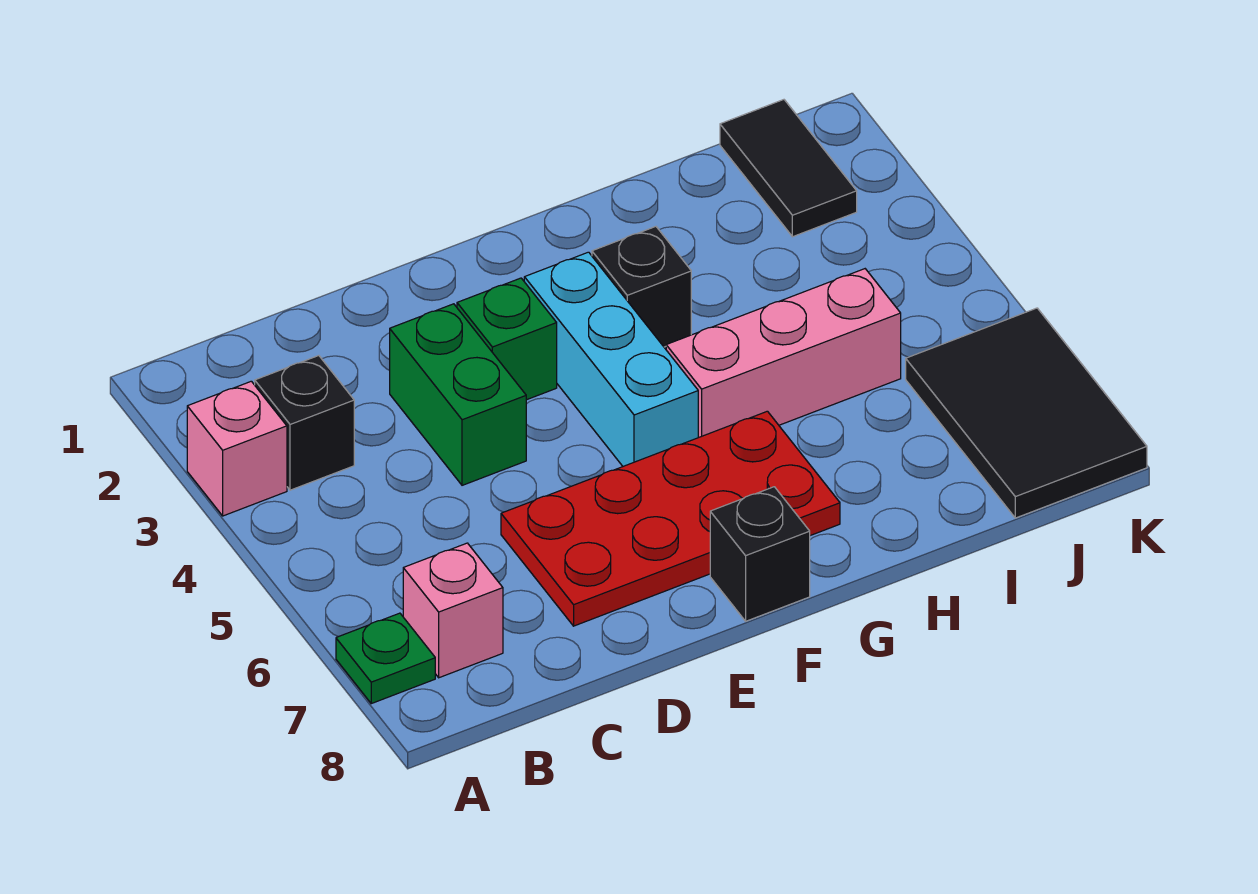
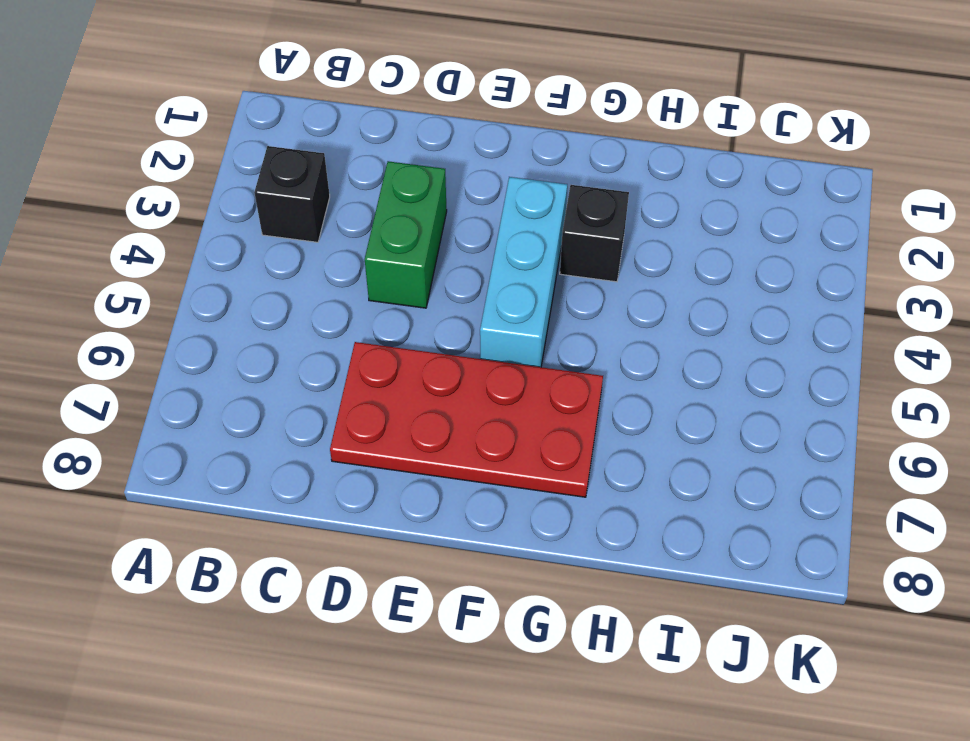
none -> pink brick A3 level 1
none -> green plate A7 level 1
none -> pink brick B7 level 1

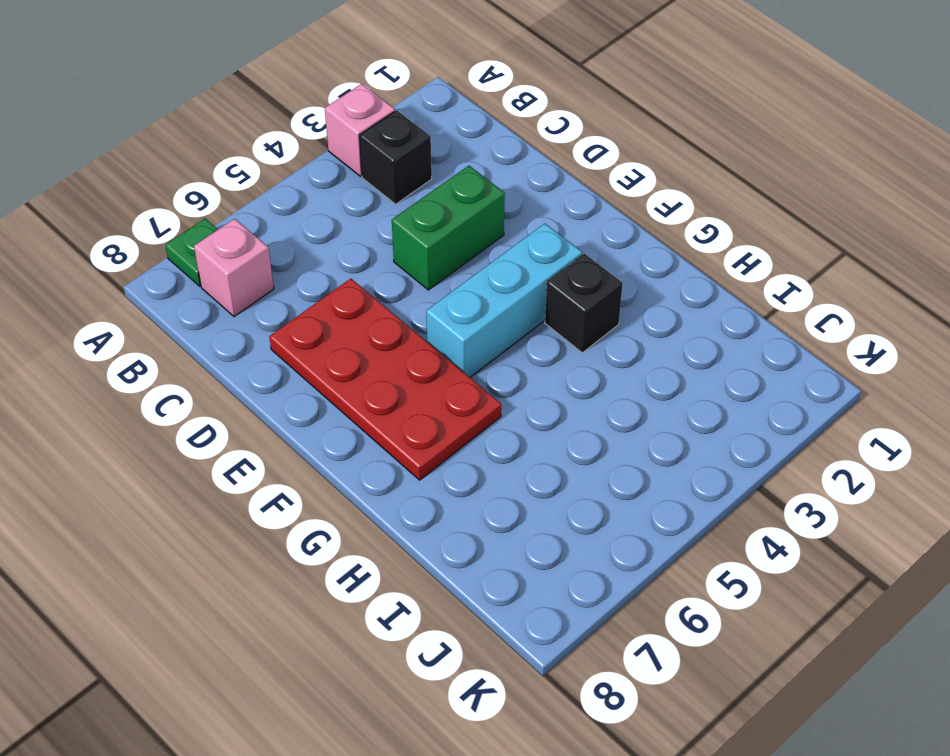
none -> green brick E3 level 1
none -> black brick F8 level 1
none -> pink brick G5:I5 level 1

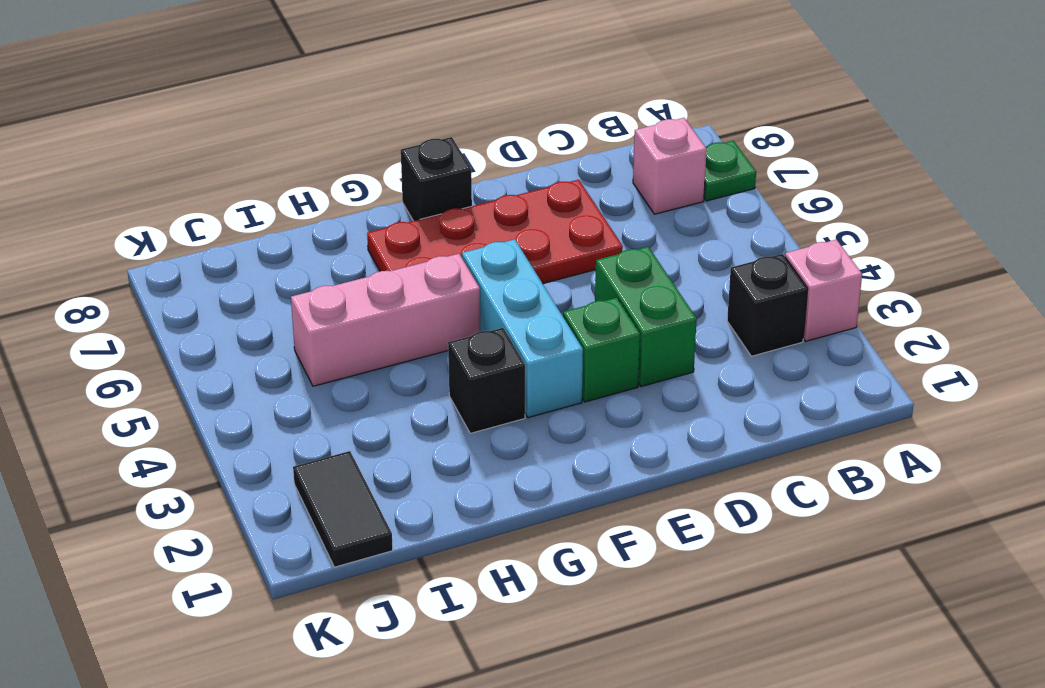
none -> black tile J6:K8 level 1

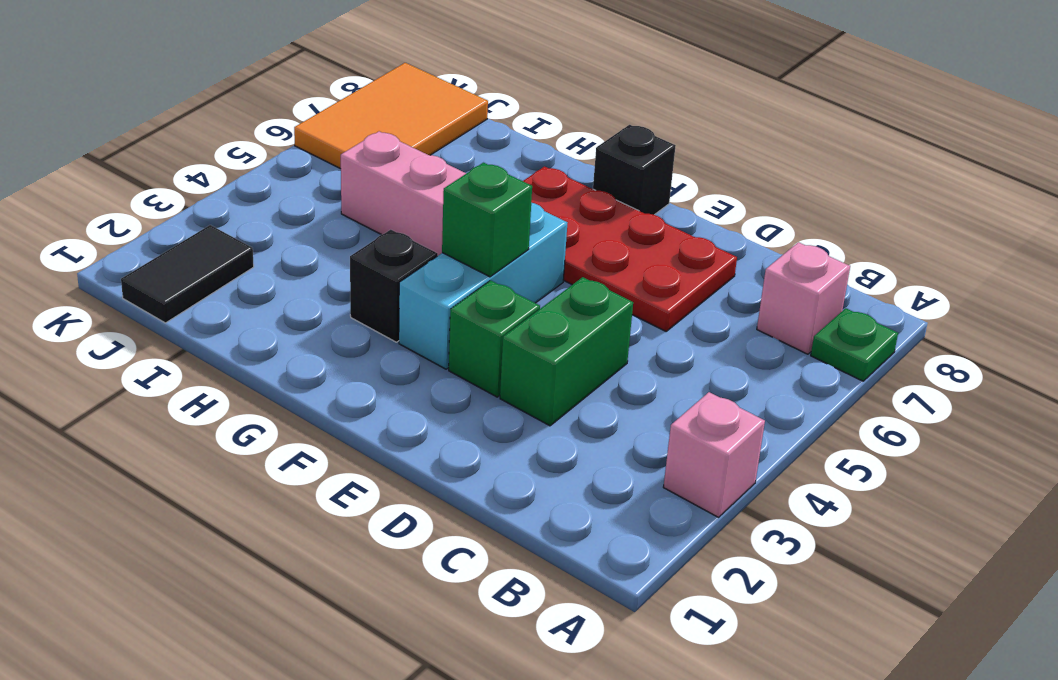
green brick F4 level 2 -> none
orange tile J6:K8 level 1 -> black tile J6:K8 level 1
none -> black brick B3 level 1

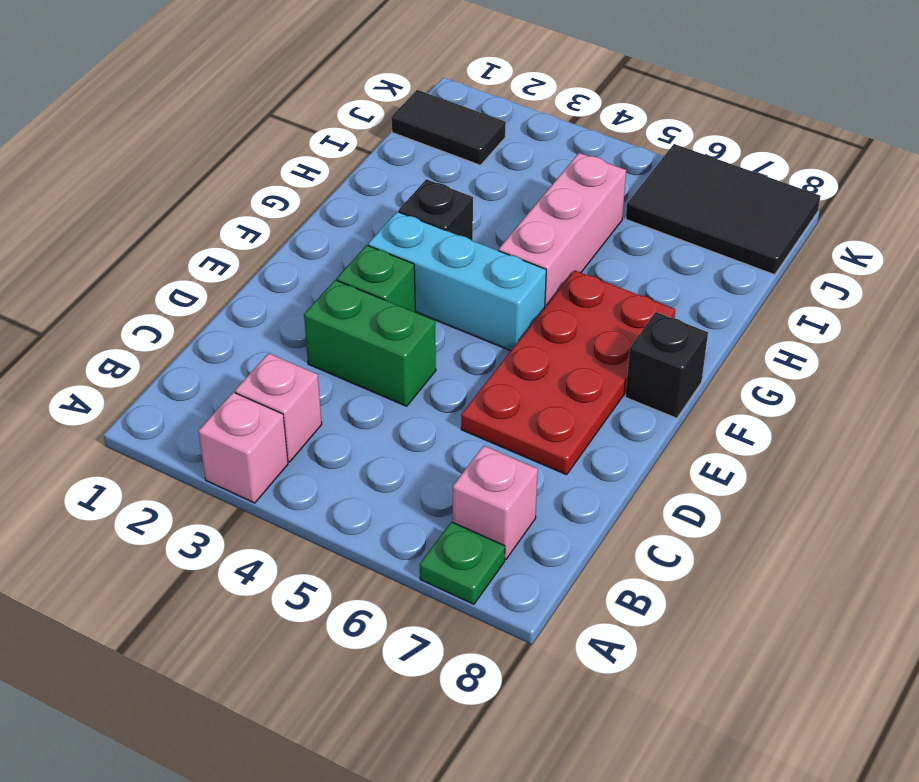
pink brick B3 level 1 -> black brick B3 level 1

